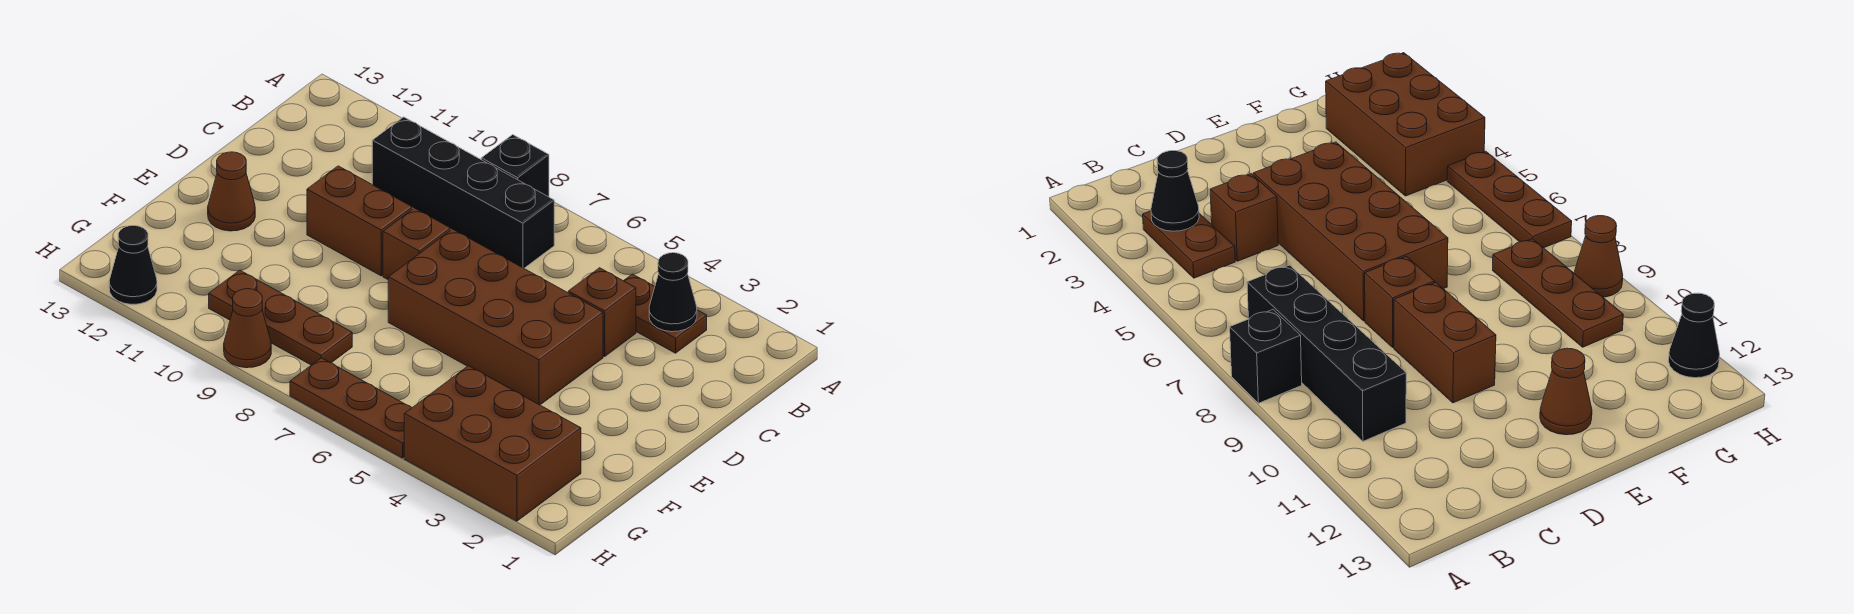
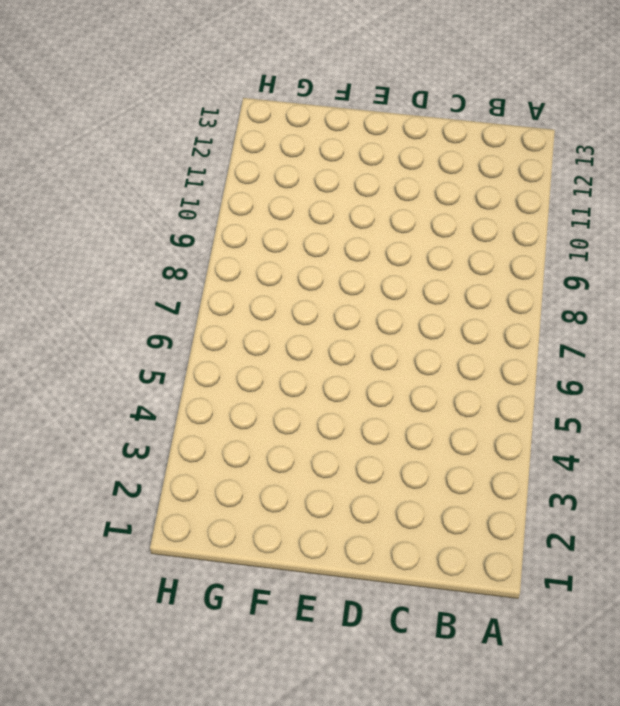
none -> black brick A8 level 1
none -> brown plate B3:B4 level 1
none -> black brick B7:B10 level 1

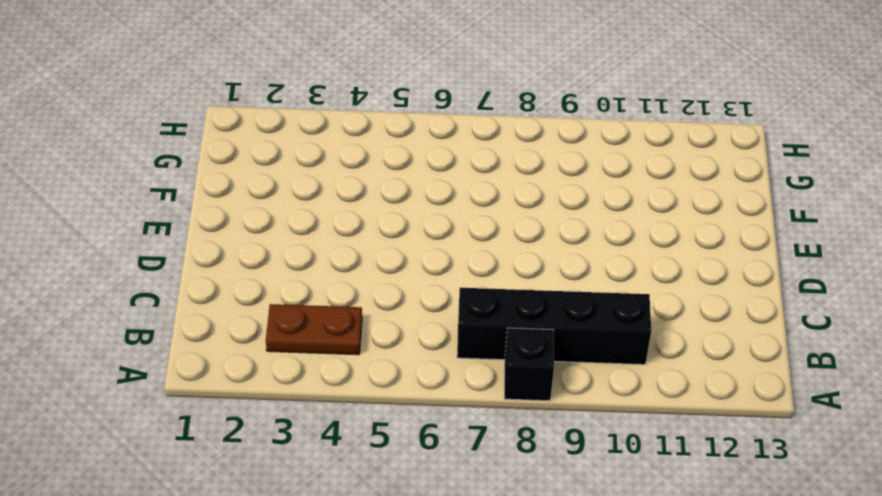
none -> brown brick C4 level 1
none -> brown brick D4:E7 level 1
none -> brown brick D8 level 1

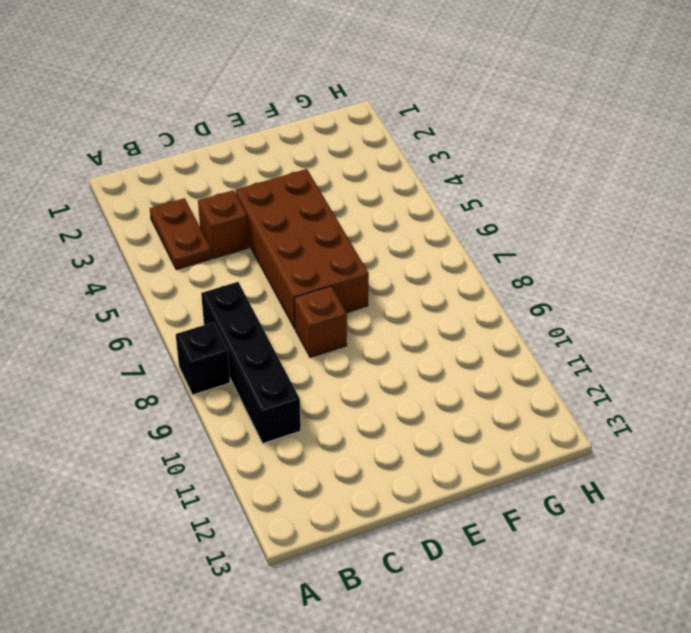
none -> brown brick D9:D10 level 1
none -> brown cone E12 level 1
none -> brown brick G2:H4 level 1

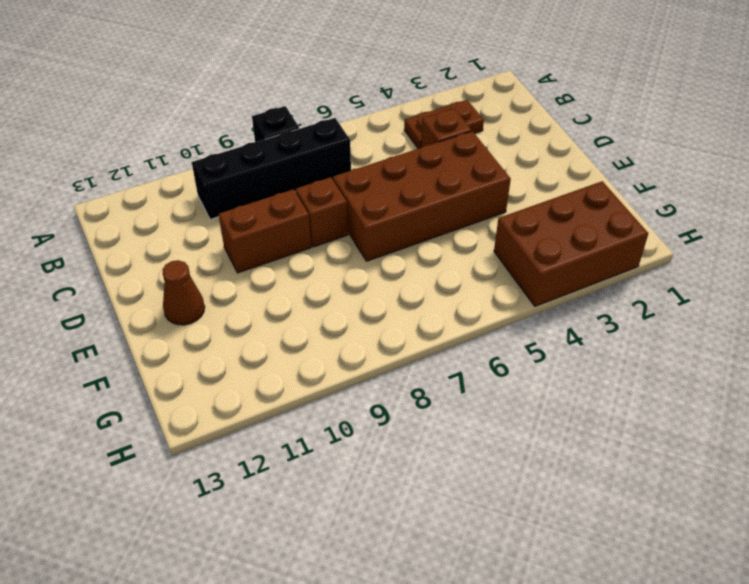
none -> brown plate G8:G10 level 1
none -> brown plate H5:H7 level 1
none -> brown cone H9 level 1

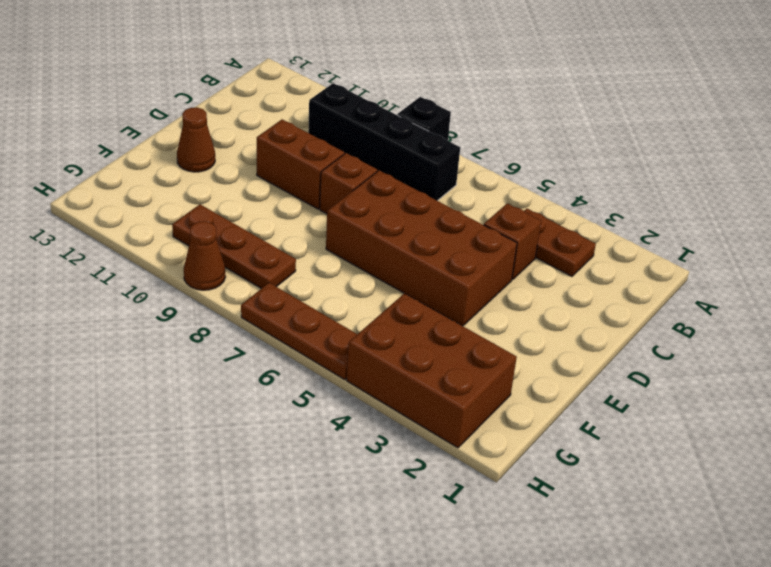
none -> black cone H12 level 1
none -> black cone B3 level 2

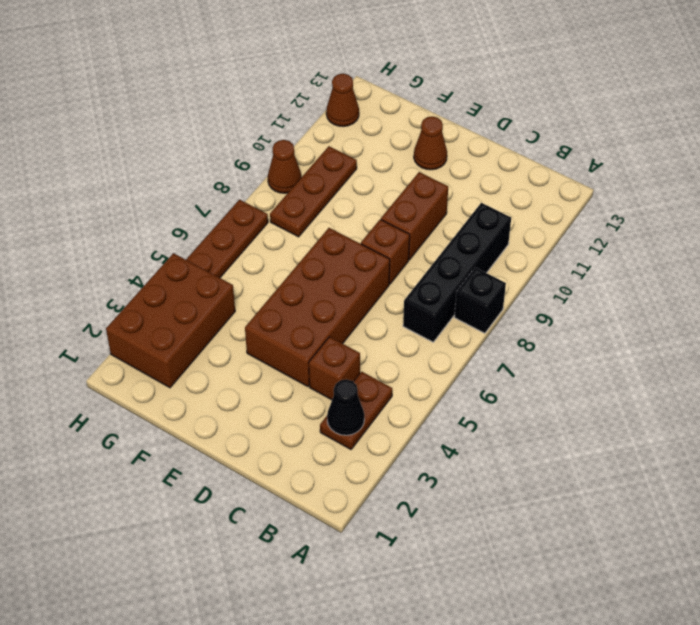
brown cone H12 level 1 -> black cone H12 level 1

